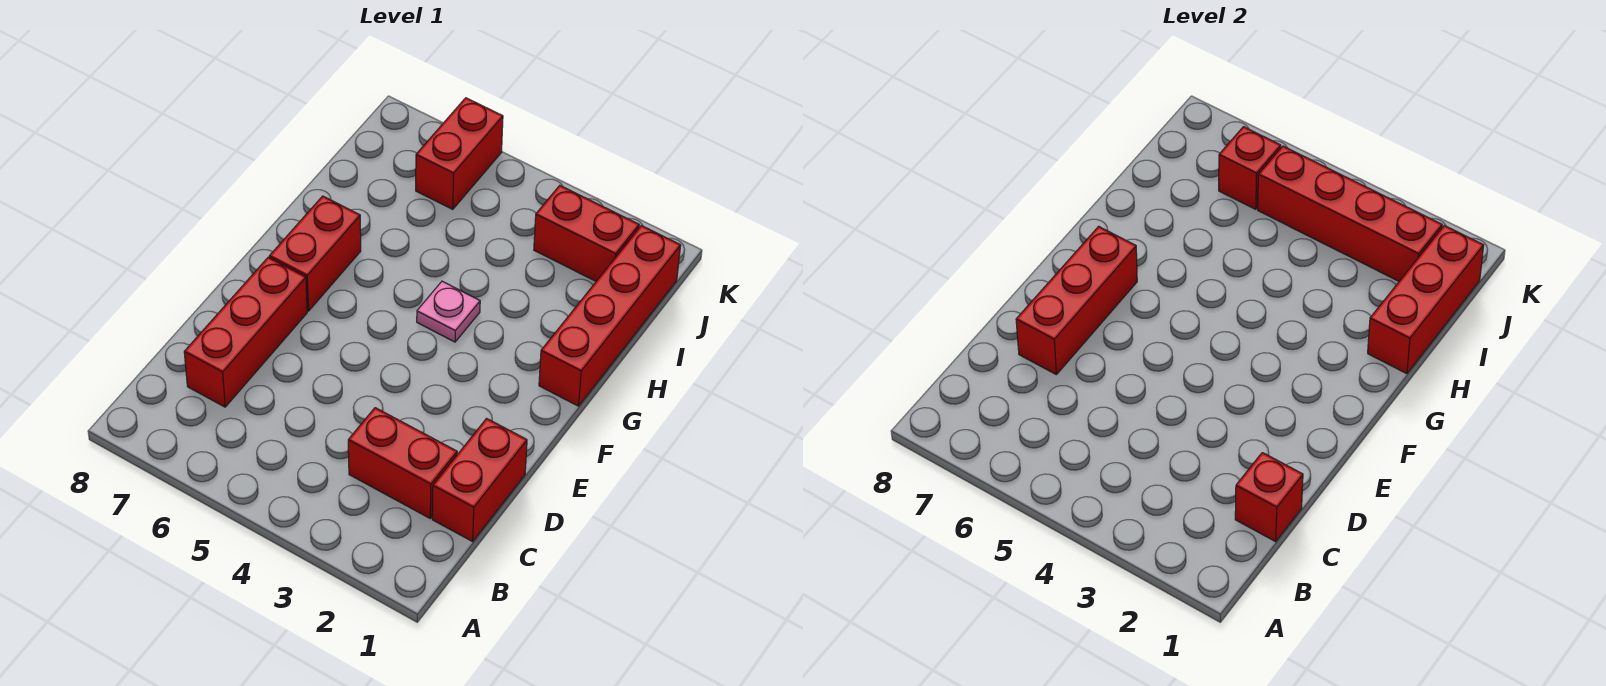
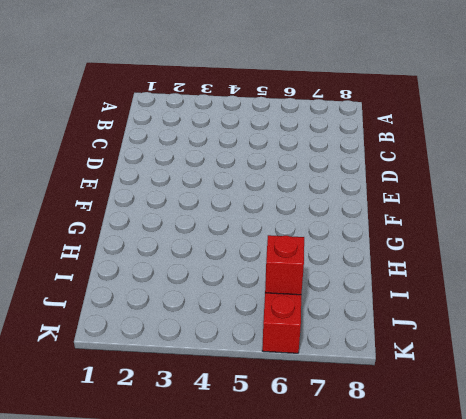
none -> red brick C1:D1 level 1
none -> red brick C2:C3 level 1
none -> red brick C7:E7 level 1

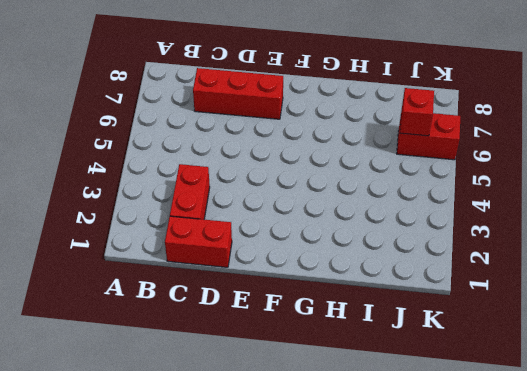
none -> red brick F7:G7 level 1
none -> red brick G1:J1 level 1
none -> pink plate G4 level 1

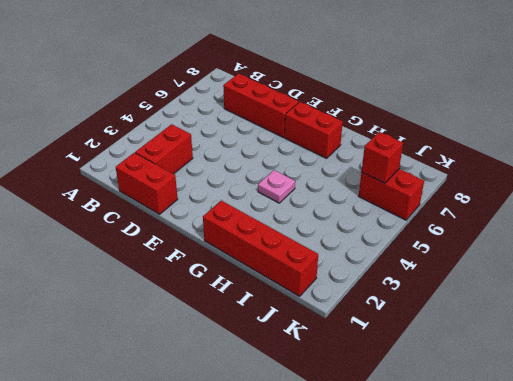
none -> red brick J2:J3 level 1
none -> red brick C1 level 2
none -> red brick D7:F7 level 2

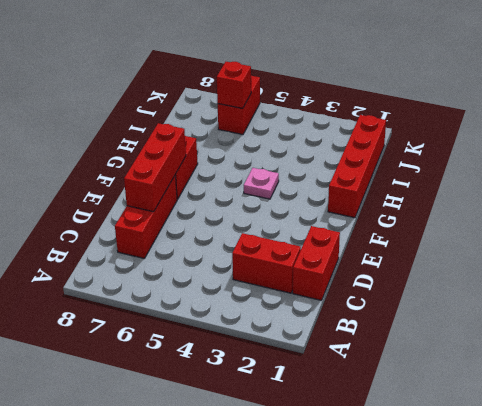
none -> red brick J2:J3 level 1
none -> red brick C1 level 2
none -> red brick H1:J1 level 2

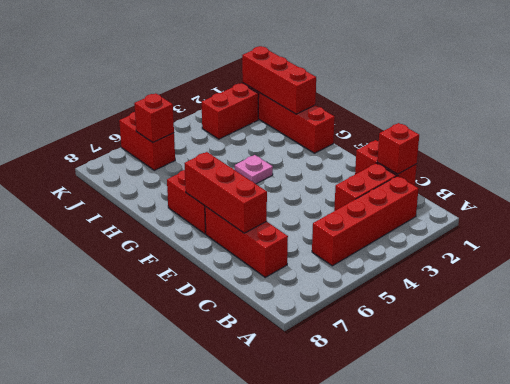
red brick B2:B5 level 1 -> red brick J2:J5 level 2

